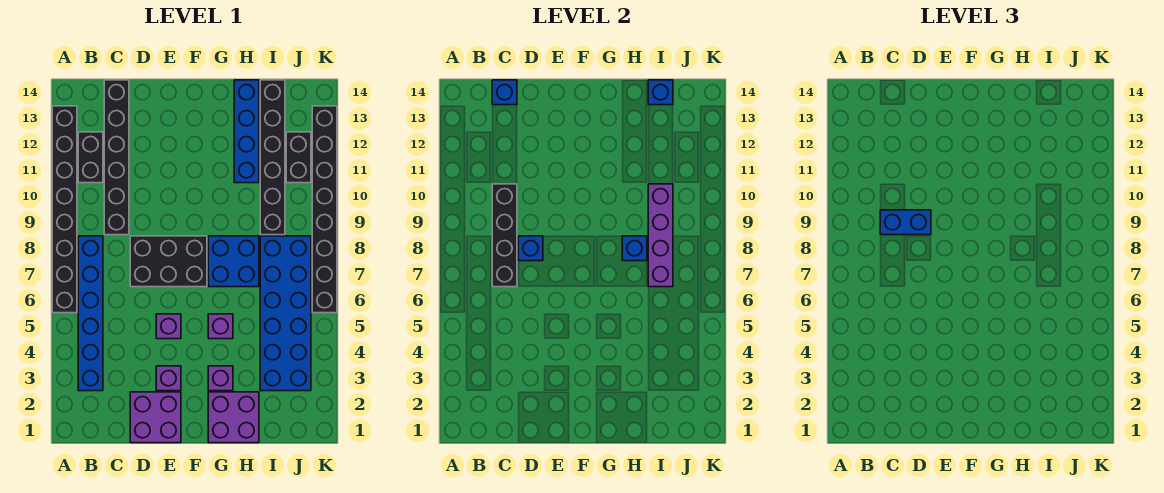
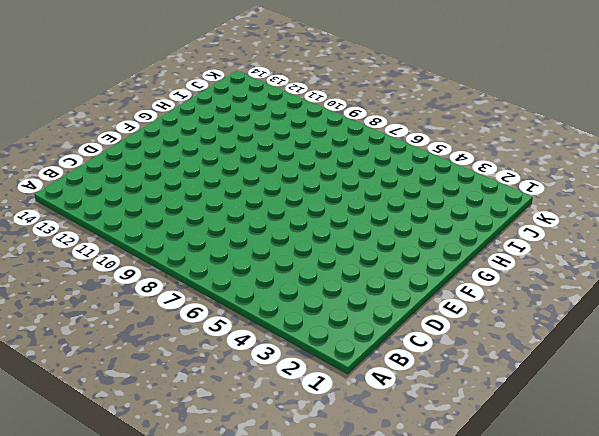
none -> black brick A6:A13 level 1
none -> blue brick B3:B8 level 1
none -> black brick B11:B12 level 1

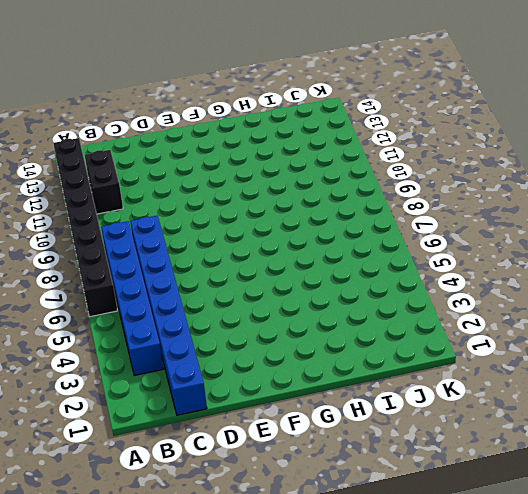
blue brick C1:C8 level 1 -> none
none -> black brick C9:C14 level 1
none -> purple brick D1:E2 level 1
none -> black brick D7:F8 level 1

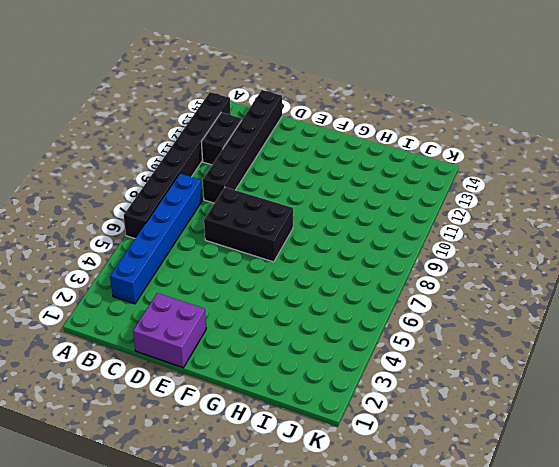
none -> purple brick E3 level 1
none -> purple brick E5 level 1
none -> purple brick G1:H2 level 1

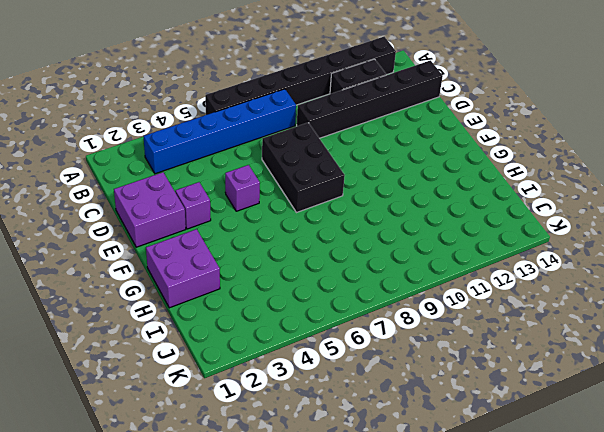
none -> purple brick G3 level 1
none -> purple brick G5 level 1
none -> blue brick G7:H8 level 1

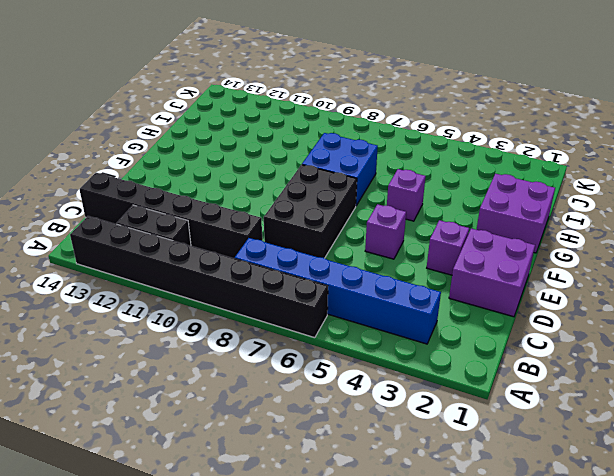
none -> purple brick G3 level 1
none -> blue brick H11:H14 level 1
none -> blue brick I3:J8 level 1

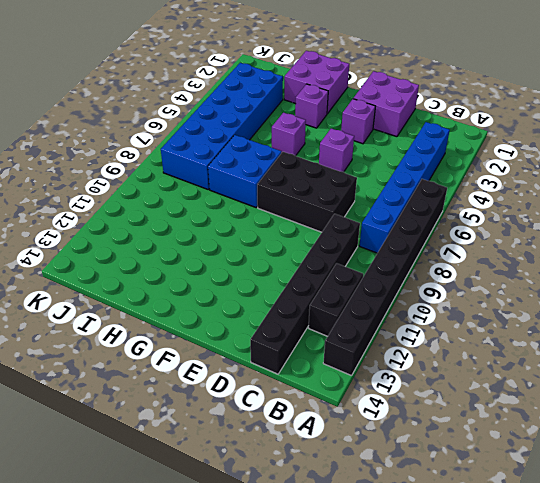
none -> blue brick H11:H14 level 1
none -> black brick I9:I14 level 1
none -> black brick J11:J12 level 1

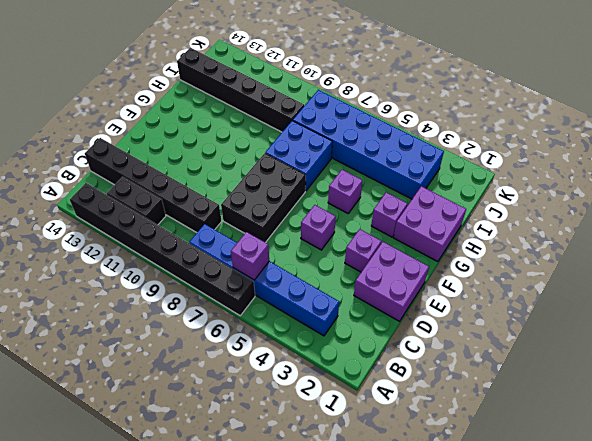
purple brick B6 level 2 -> none
none -> blue brick H11:H14 level 1
none -> black brick J11:J12 level 1
none -> black brick K6:K13 level 1

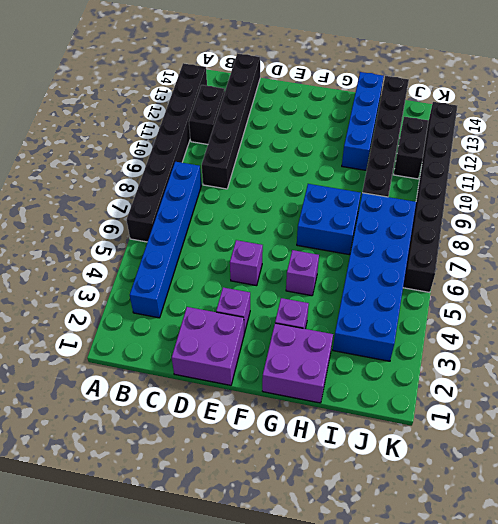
none -> black brick D7:F8 level 1
none -> black brick C7:C10 level 2
none -> blue brick C14 level 2

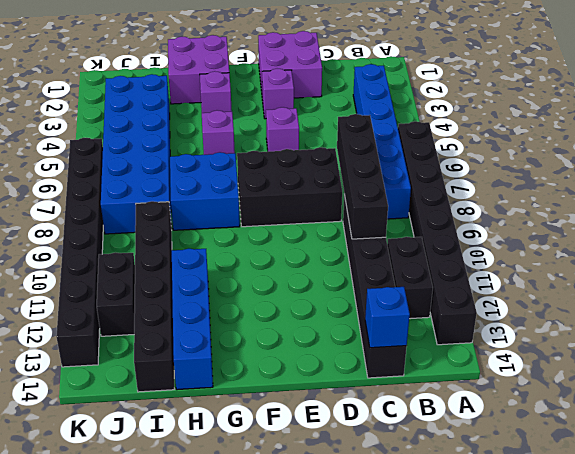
none -> blue brick D8 level 2
none -> blue brick H8 level 2
none -> purple brick I7:I10 level 2

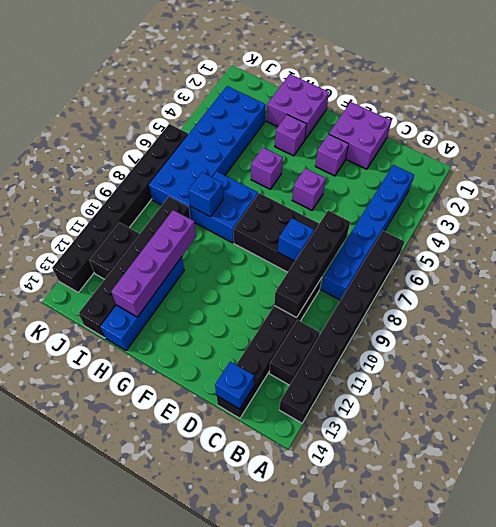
purple brick H10:H13 level 2 -> purple brick I7:I10 level 2
none -> blue brick I14 level 2
none -> blue brick C9:D9 level 3

